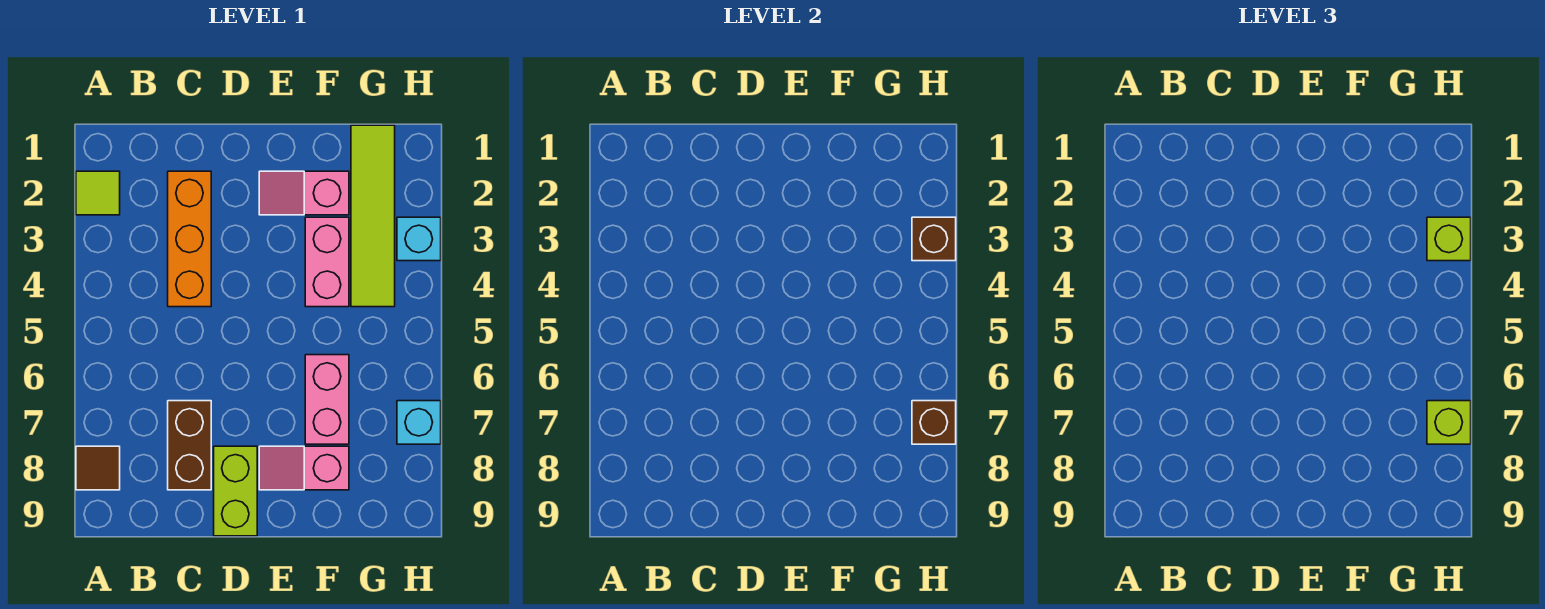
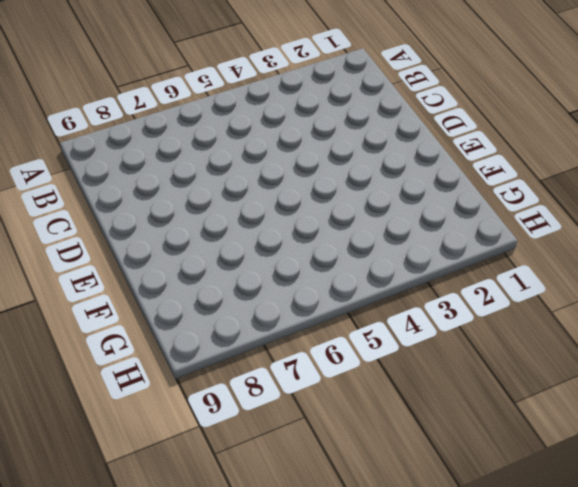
none -> lime tile A2 level 1
none -> brown tile A8 level 1
none -> orange brick C2:C4 level 1

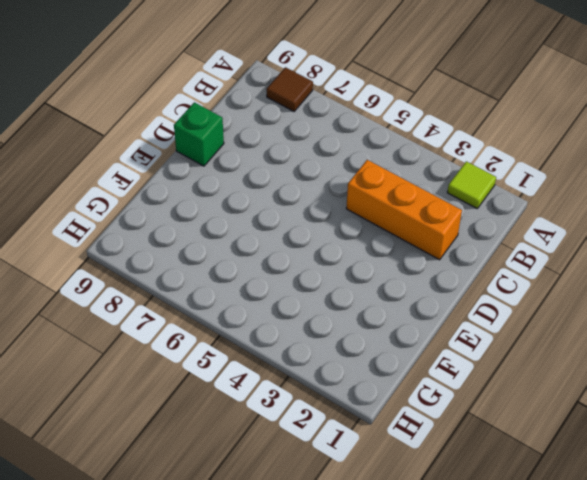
green brick D9 level 1 -> lime brick D8:D9 level 1
none -> brown brick C7:C8 level 1
none -> pink slope E2:F2 level 1 top F
none -> pink slope E8:F8 level 1 top F

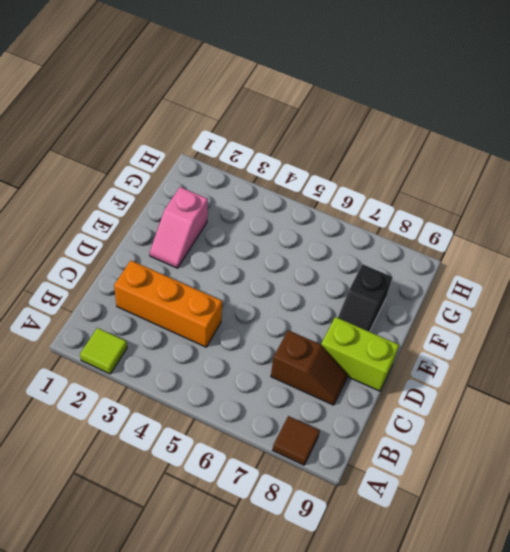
brown slope C7:C8 level 1 top 7 -> brown brick C7:C8 level 1
black slope E8:F8 level 1 top F -> pink slope E8:F8 level 1 top F
none -> pink brick F3:F4 level 1
none -> pink brick F6:F7 level 1
none -> lime tile G1:G4 level 1

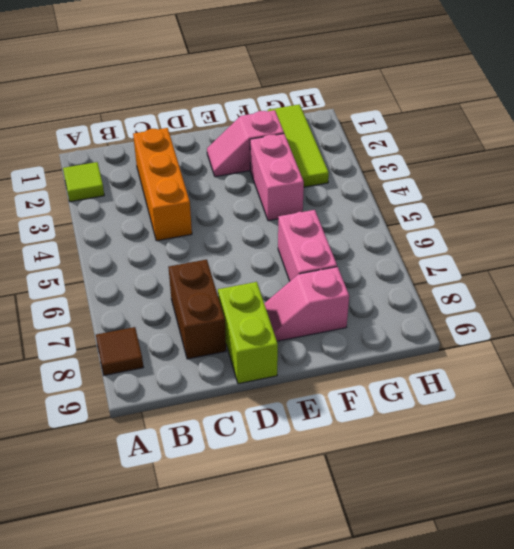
lime tile G1:G3 level 1 -> lime tile G1:G4 level 1
none -> cyan brick H3 level 1
none -> cyan brick H7 level 1
none -> brown brick H3 level 2

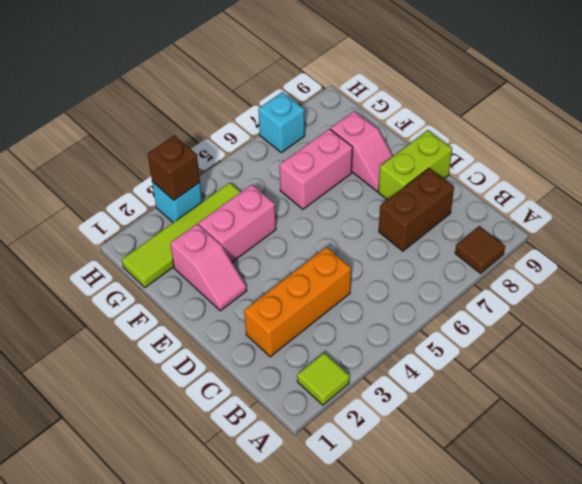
none -> brown brick H7 level 2
none -> lime brick H3 level 3
none -> lime brick H7 level 3

